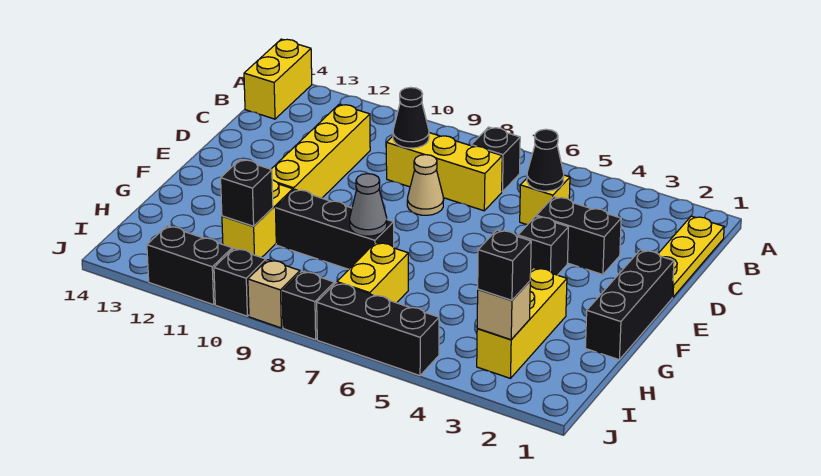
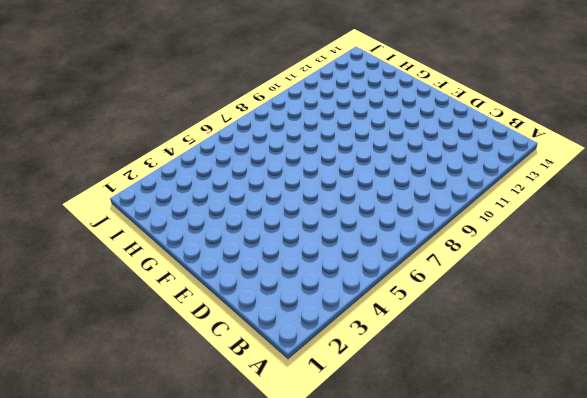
none -> yellow brick A14:B14 level 1
none -> yellow plate B1:D1 level 1
none -> black brick B7 level 1

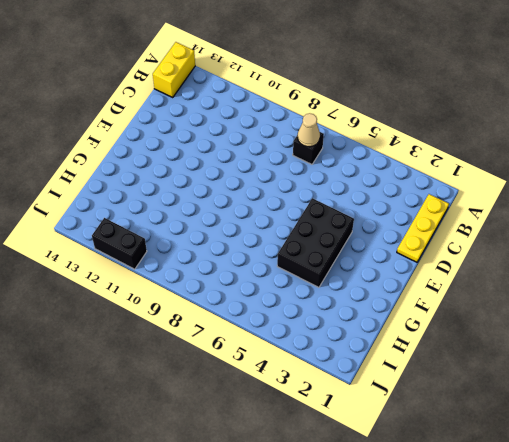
tan cone B7 level 2 -> tan cone D8 level 1
black brick E4:G5 level 1 -> black brick E4 level 1
none -> yellow brick C5 level 1
none -> yellow brick C7:C9 level 1
none -> yellow brick C11:F11 level 1

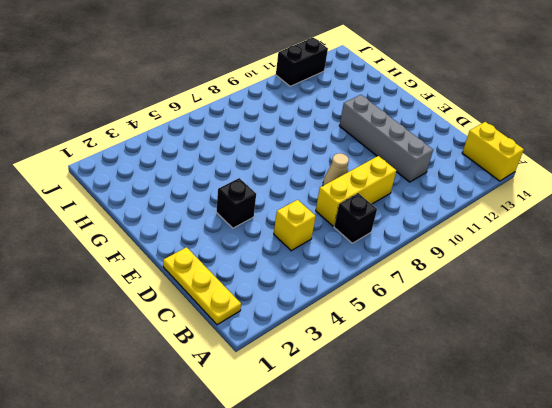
grey brick C11:F11 level 1 -> yellow brick C11:F11 level 1
none -> black brick D3:D4 level 1
none -> black brick E1:G1 level 1
none -> yellow brick G3:I3 level 1

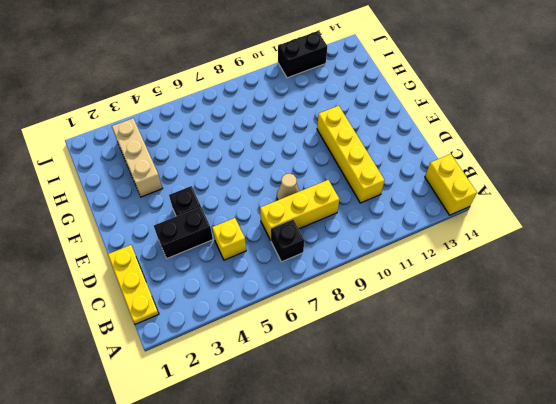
tan brick G3:I3 level 1 -> yellow brick G3:I3 level 1
none -> black brick E1:G1 level 1
none -> black brick G8:G10 level 1
none -> yellow brick G11:H11 level 1

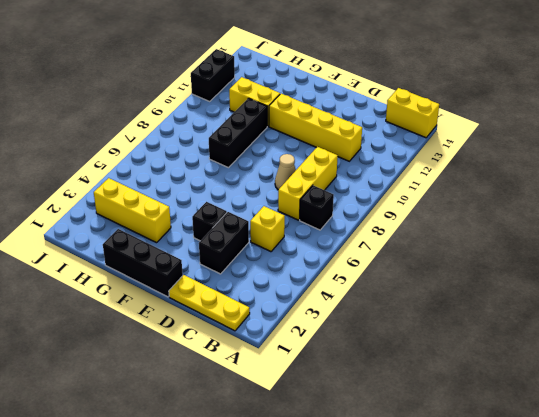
none -> yellow brick H7:I7 level 1
none -> black brick J5:J7 level 1
none -> black brick J8 level 1

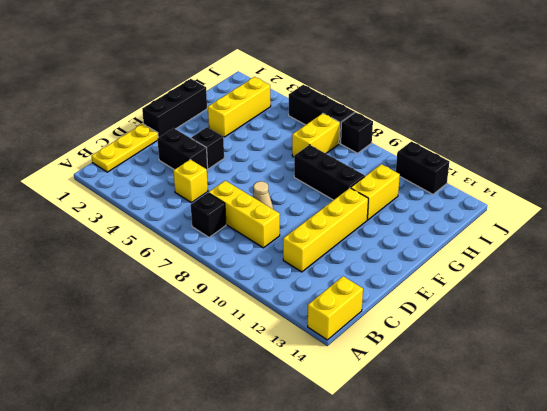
none -> tan brick J9 level 1
none -> black brick J10 level 1
none -> black cone C5 level 2

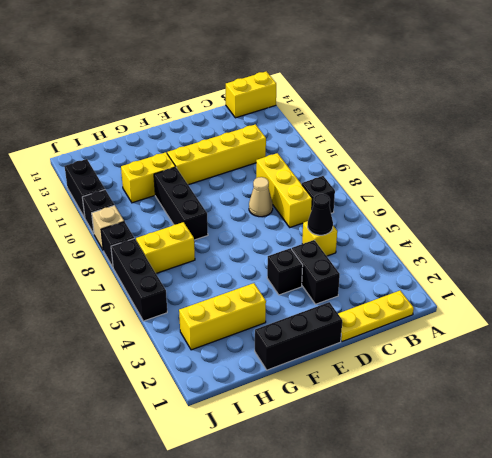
none -> black cone C9 level 2
none -> grey cone G8 level 2
none -> black brick H11 level 2

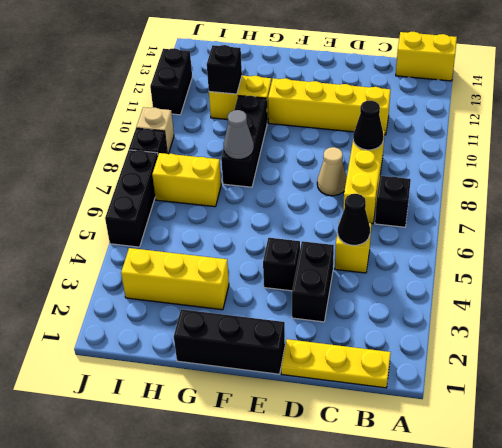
none -> black brick J10 level 1
none -> tan brick I3 level 2
none -> black brick I3 level 3

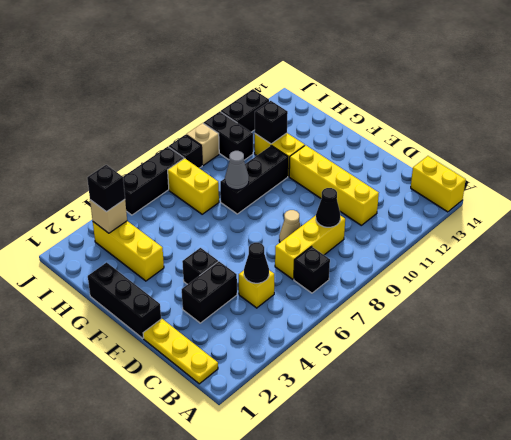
black brick I10:J10 level 1 -> black brick J10 level 1

